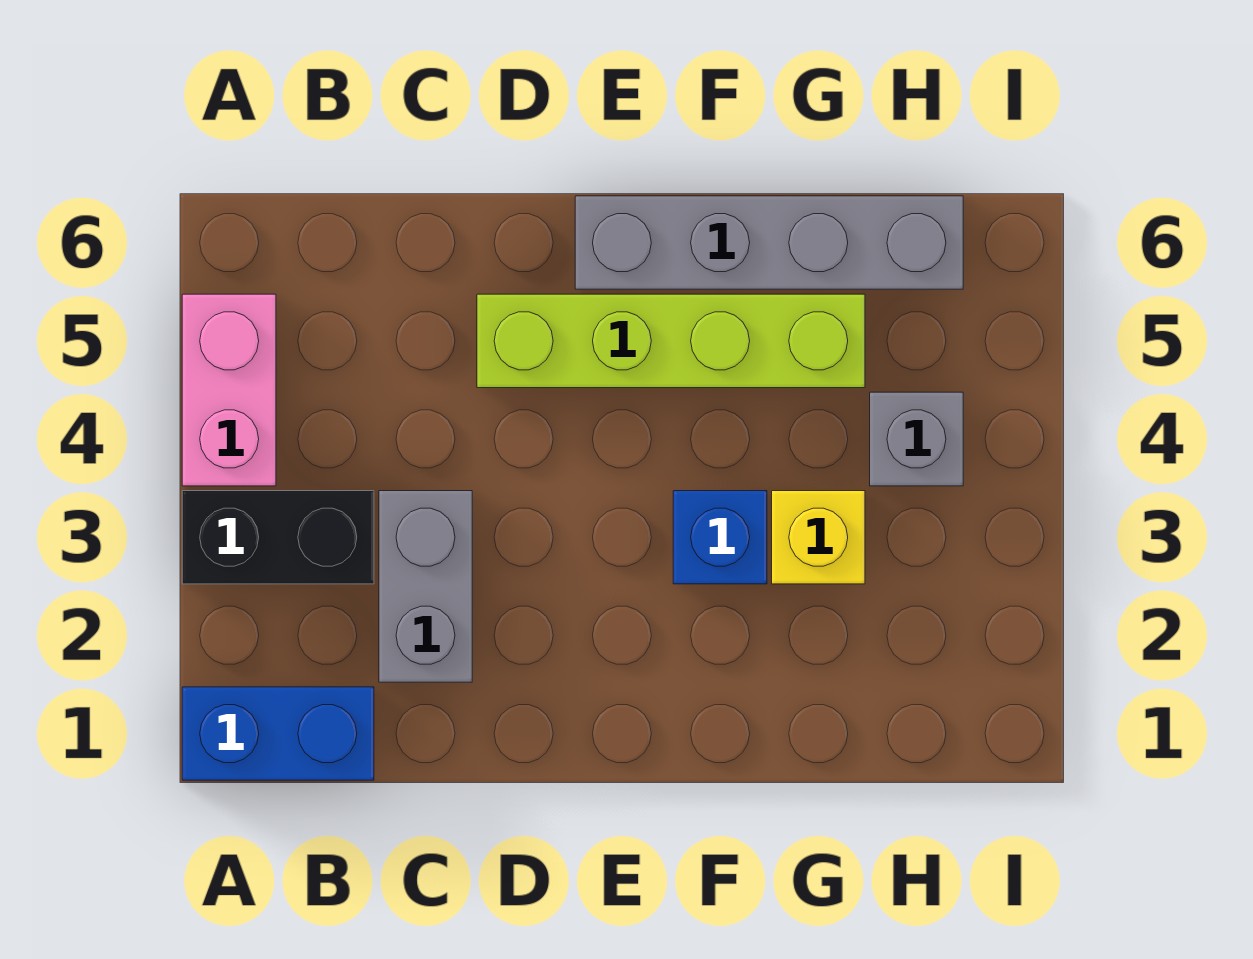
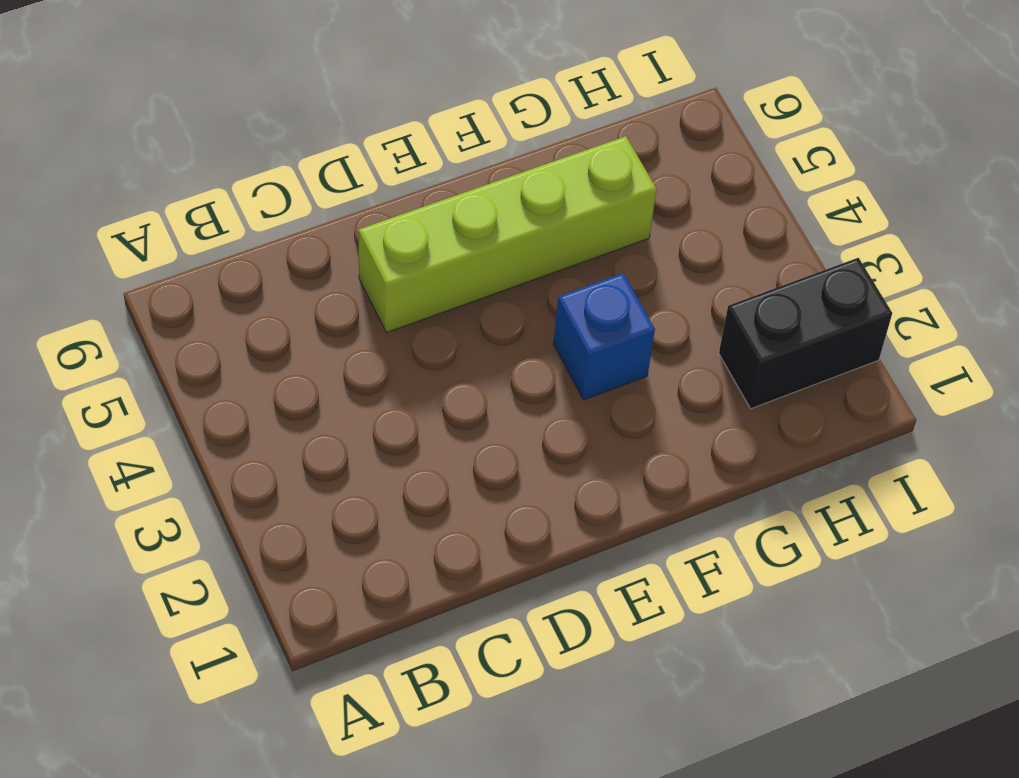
black brick H2:I2 level 1 -> black brick A3:B3 level 1
none -> blue brick A1:B1 level 1
none -> pink brick A4:A5 level 1

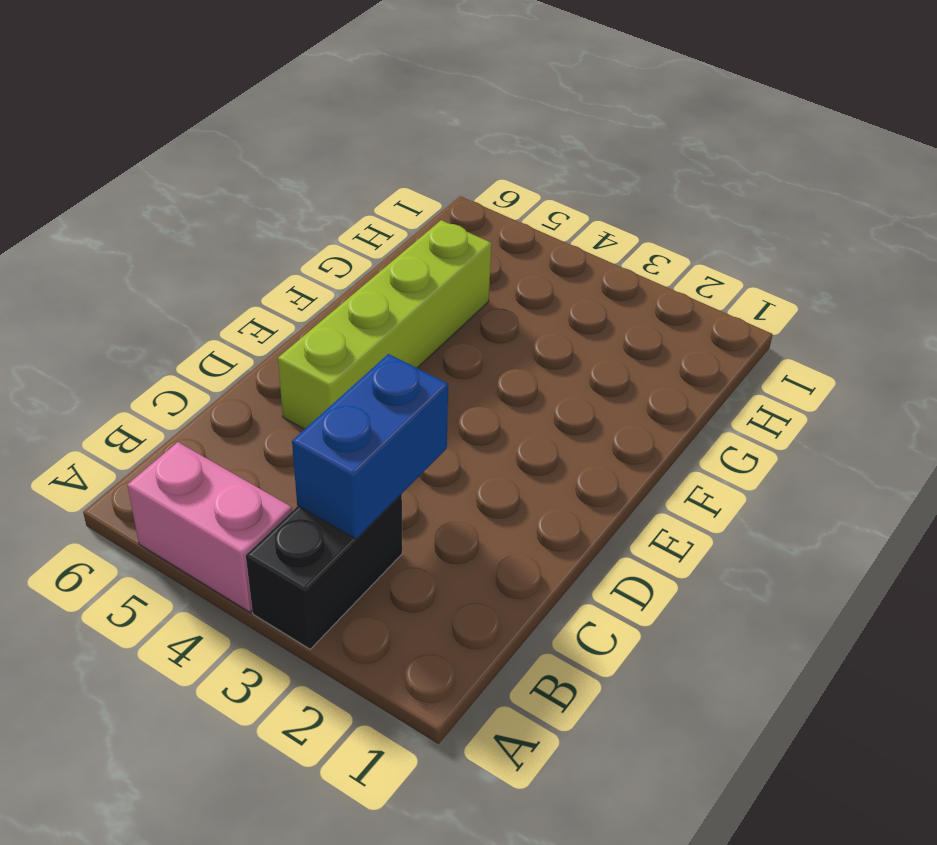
blue brick B3:C3 level 2 -> blue brick A1:B1 level 1
none -> grey brick C2:C3 level 1
none -> grey brick E6:H6 level 1

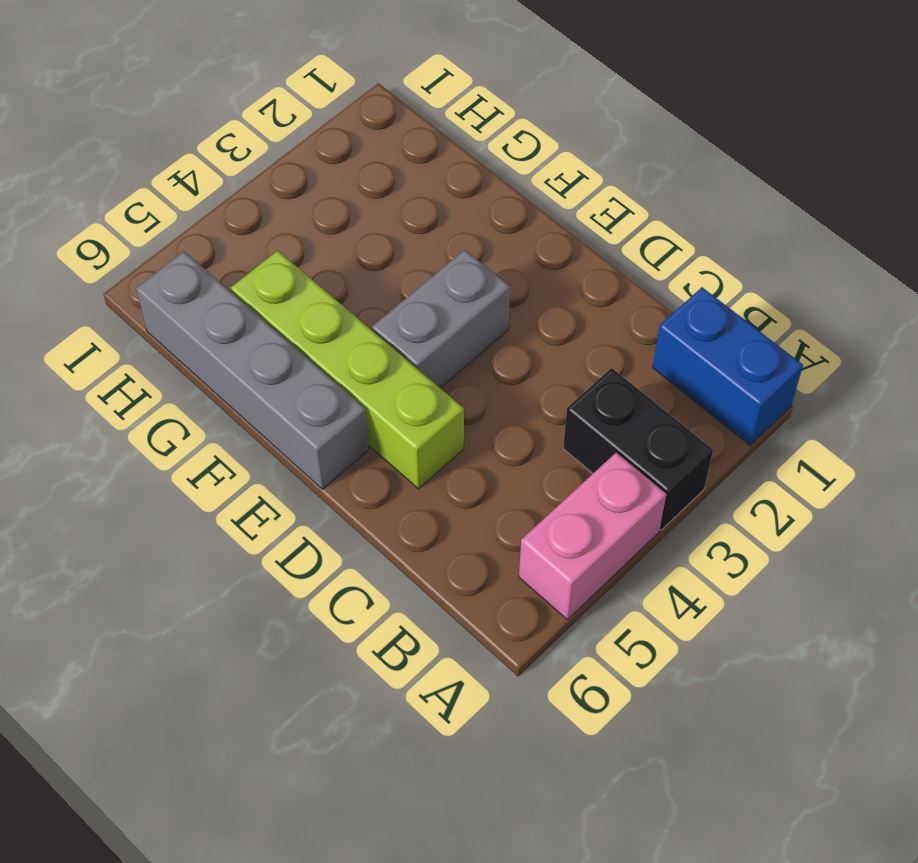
grey brick E3:E4 level 1 -> grey brick C2:C3 level 1
none -> blue brick F3 level 1
none -> yellow brick G3 level 1

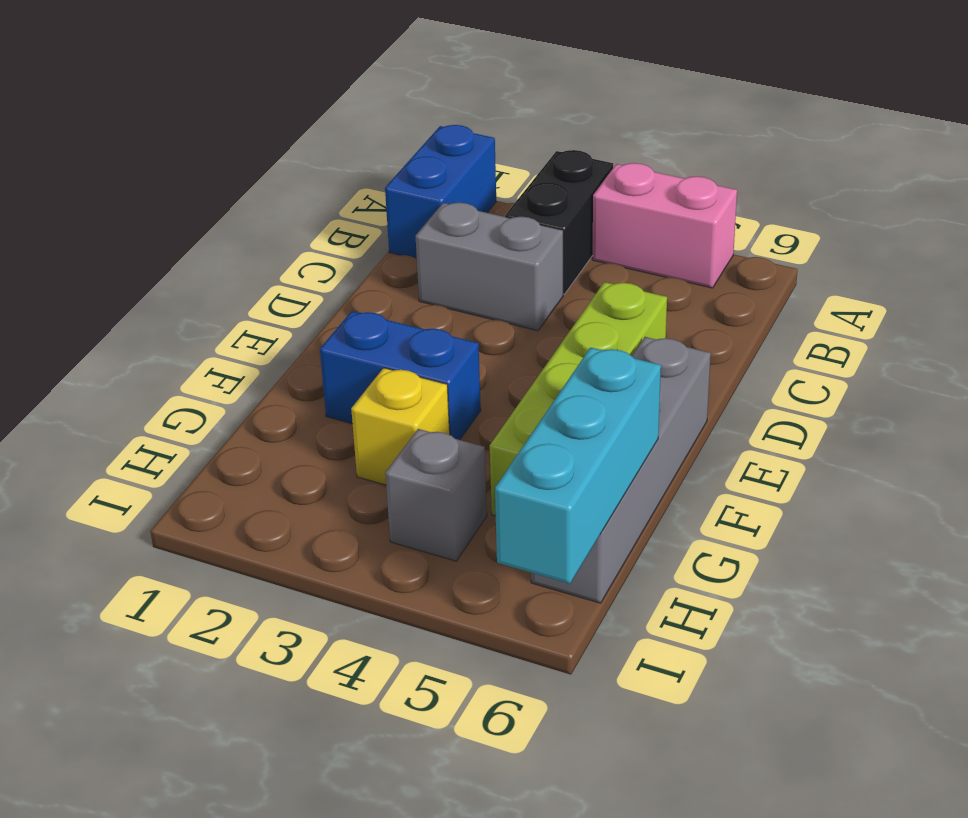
blue brick F2:F3 level 1 -> blue brick F3 level 1
cyan brick G6:I6 level 2 -> none

